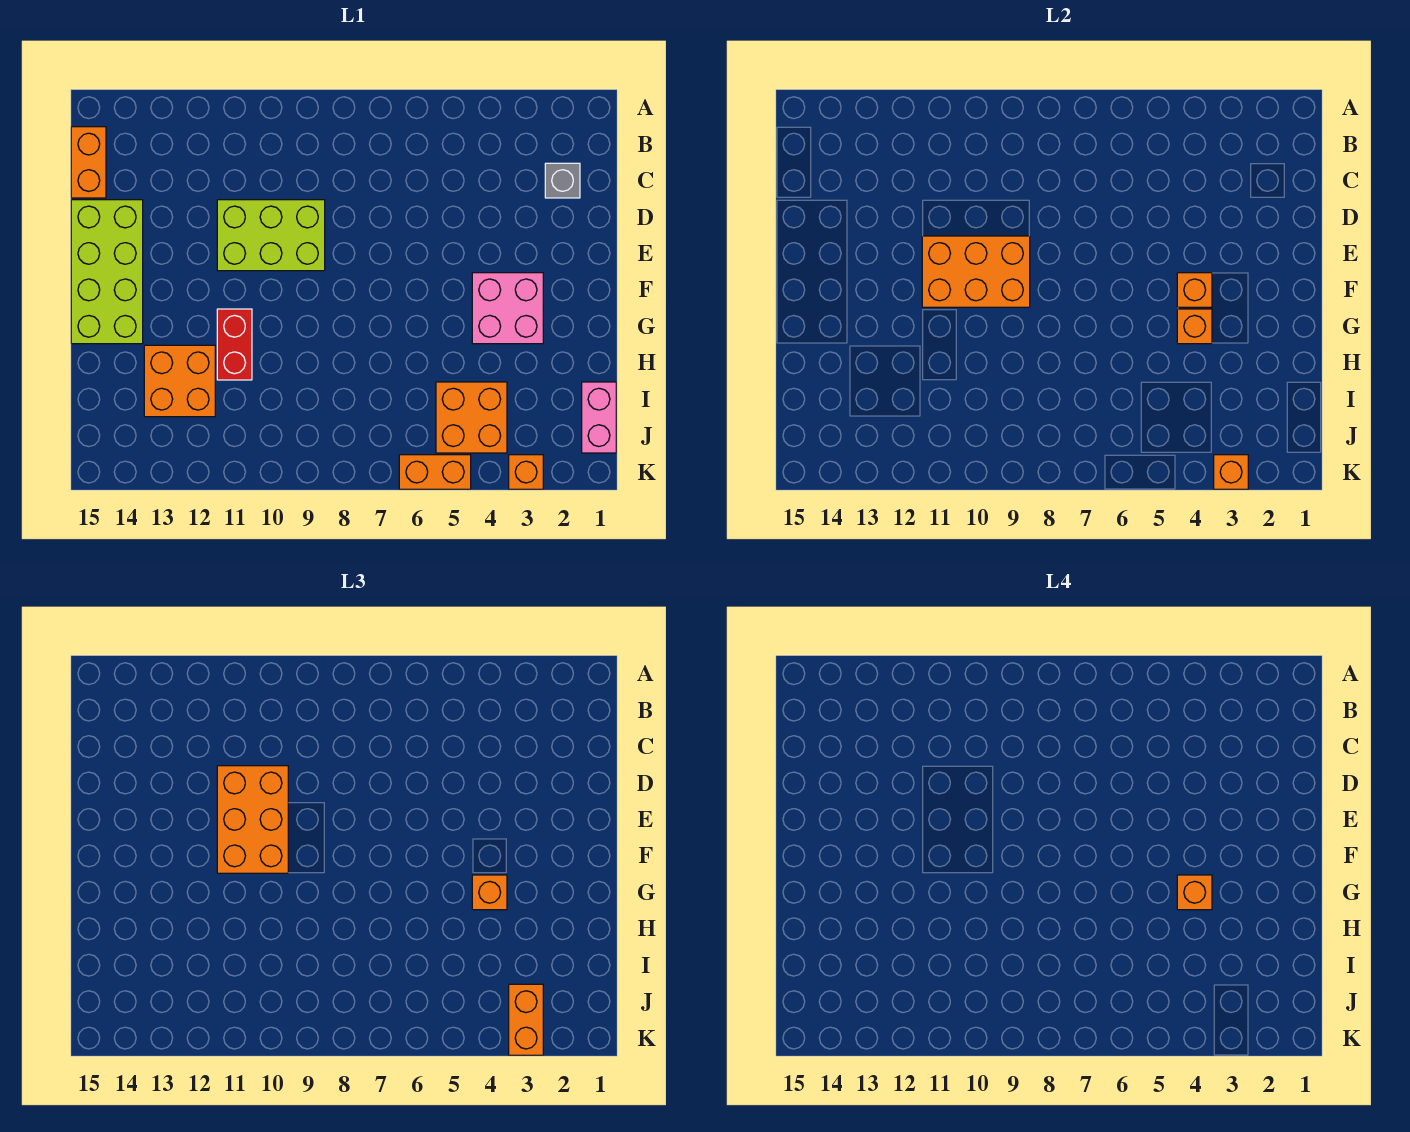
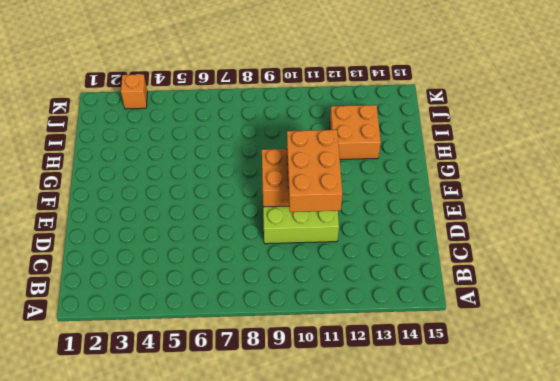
none -> orange brick B15:C15 level 1
none -> grey brick C2 level 1
none -> lime brick D14:G15 level 1

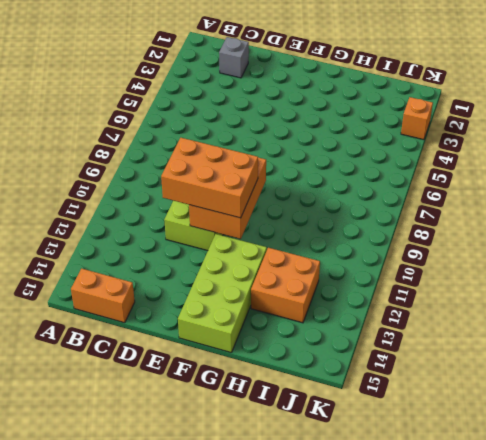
lime brick F12:G15 level 1 -> lime brick D14:G15 level 1
none -> pink brick F3:G4 level 1
none -> red brick G11:H11 level 1
none -> pink brick I1:J1 level 1

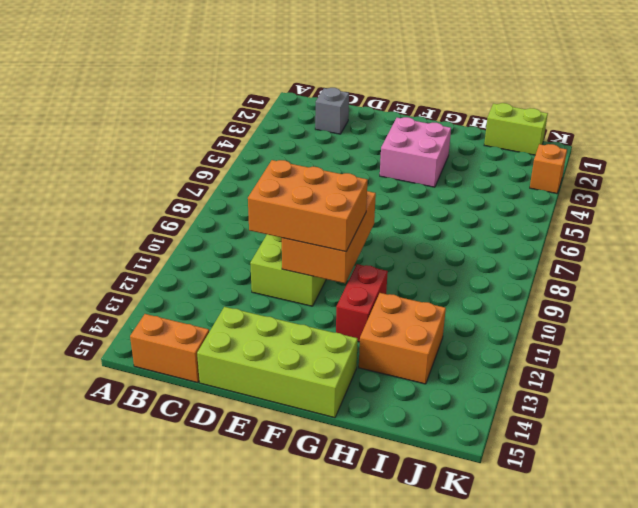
red brick G11:G12 level 1 -> red brick G11:H11 level 1
lime brick I1:J1 level 1 -> pink brick I1:J1 level 1
none -> orange brick I4:J5 level 1
none -> orange brick K5:K6 level 1
none -> orange brick F4 level 2

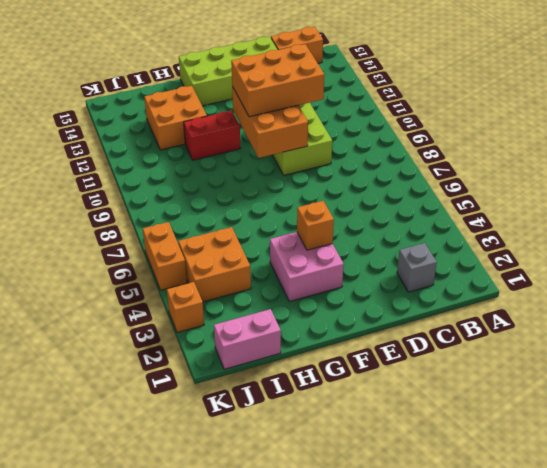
none -> orange brick G4 level 2
none -> orange brick K3 level 2
none -> orange brick G4 level 3

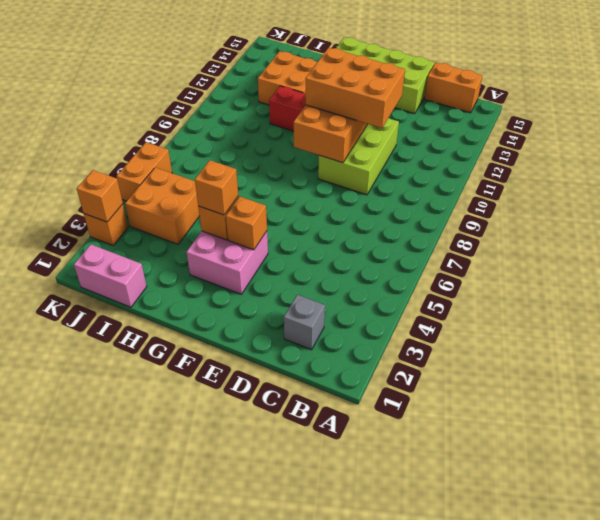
none -> orange brick J3:K3 level 3
none -> orange brick G4 level 4

